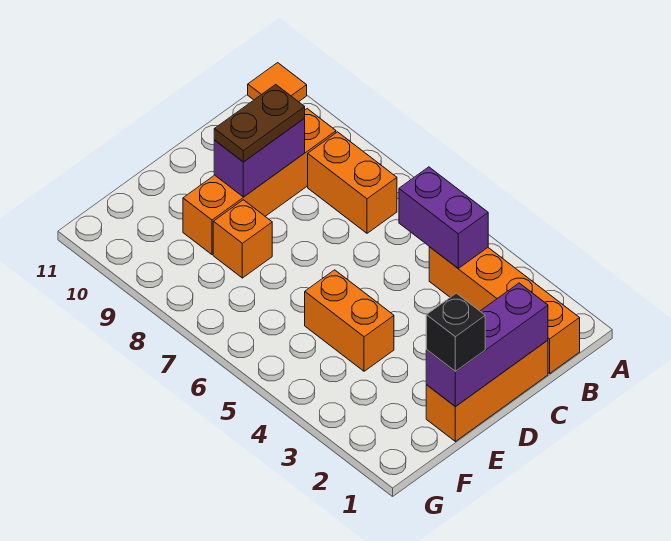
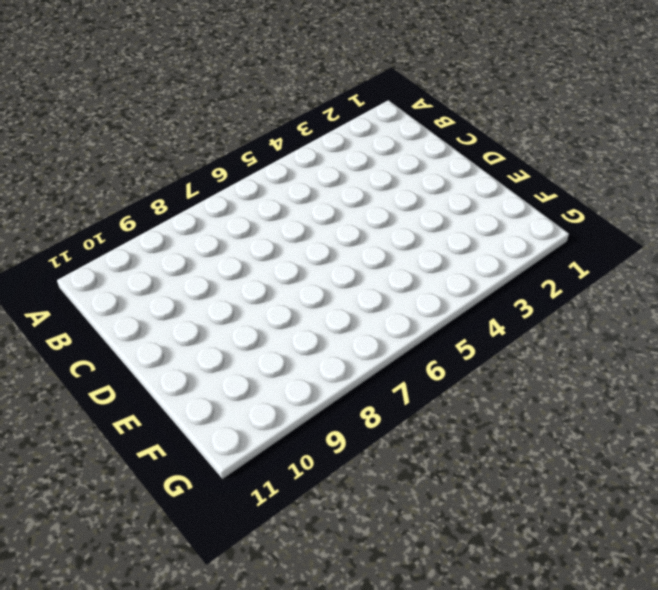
none -> orange tile A11 level 1
none -> orange brick B1:B4 level 1
none -> orange brick B7:B8 level 1

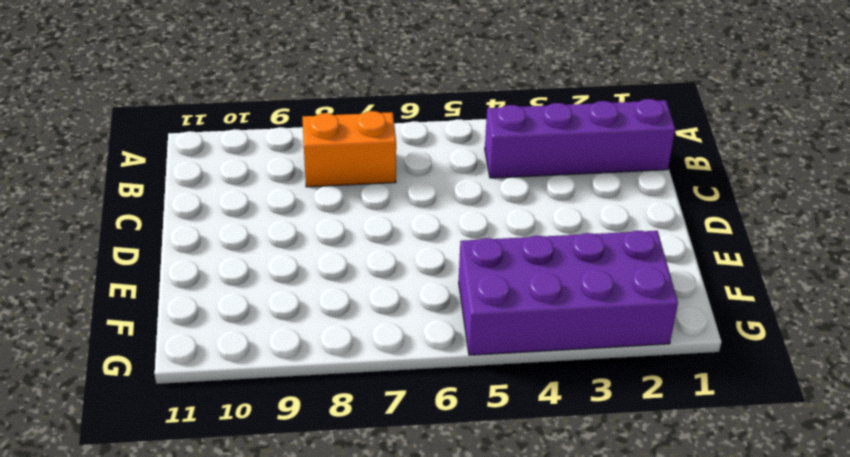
purple brick B1:B4 level 1 -> orange brick B1:B4 level 1
purple brick F2:G5 level 1 -> none
none -> orange tile A11 level 1
none -> orange brick B9:E9 level 1
none -> orange brick C1:E1 level 1

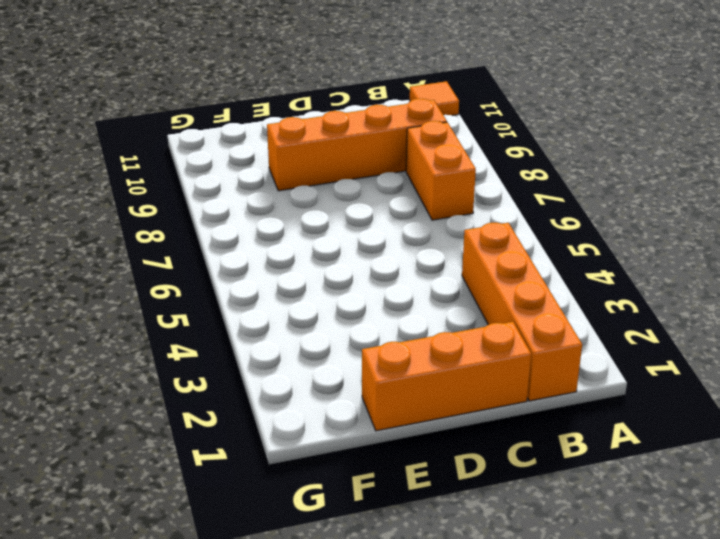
none -> orange brick E4:E5 level 1
none -> orange brick E8 level 1
none -> purple brick B4:B5 level 2

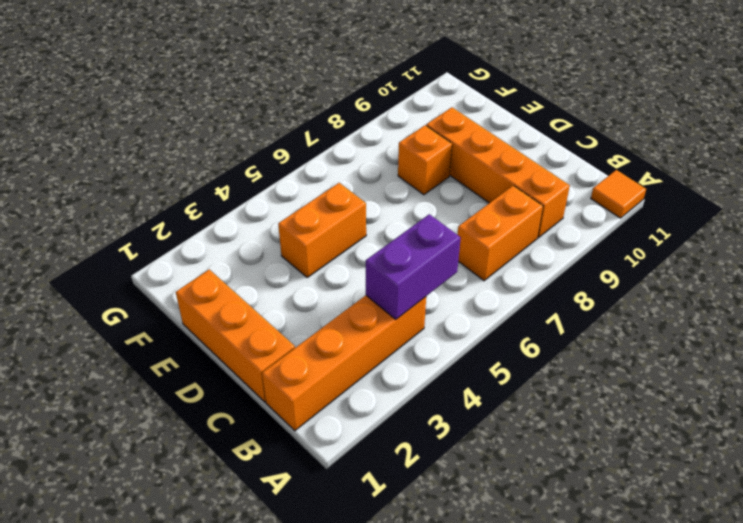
none -> purple brick C1:E1 level 2
none -> purple brick C9:D9 level 2
none -> brown plate C9:D9 level 3

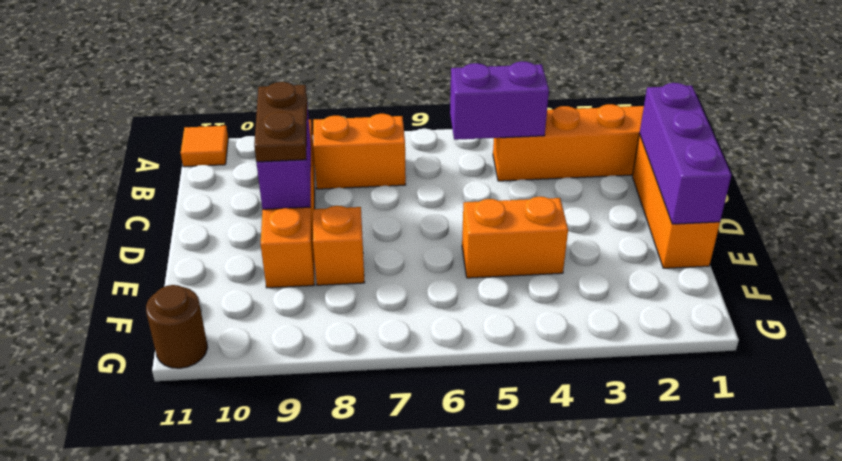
brown round brick G11 level 1 -> none
none -> black brick E1 level 3

